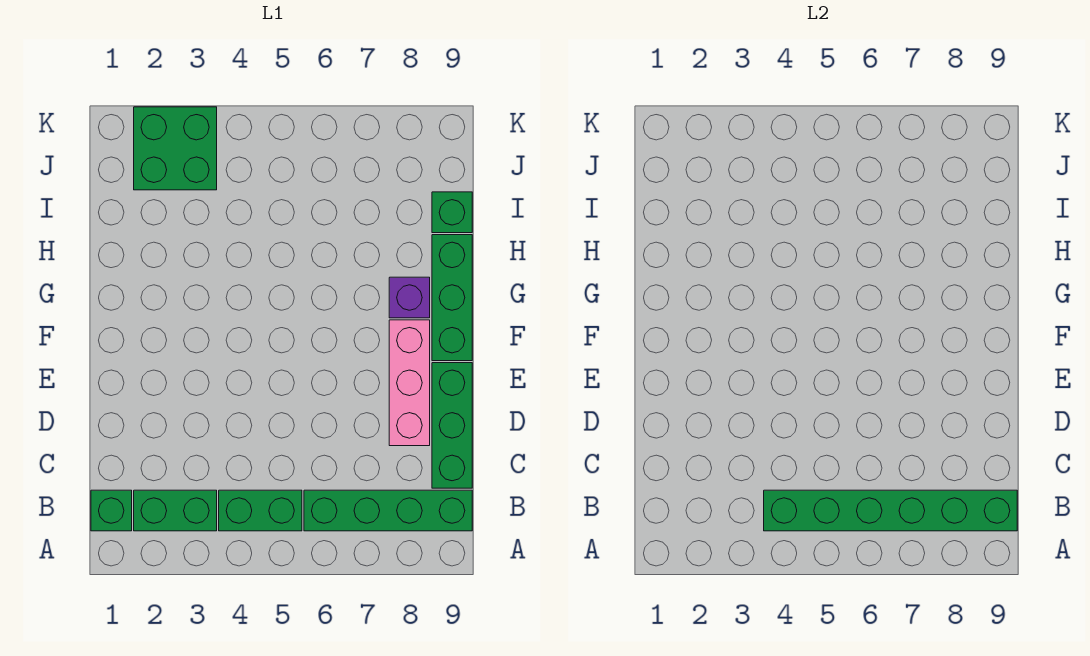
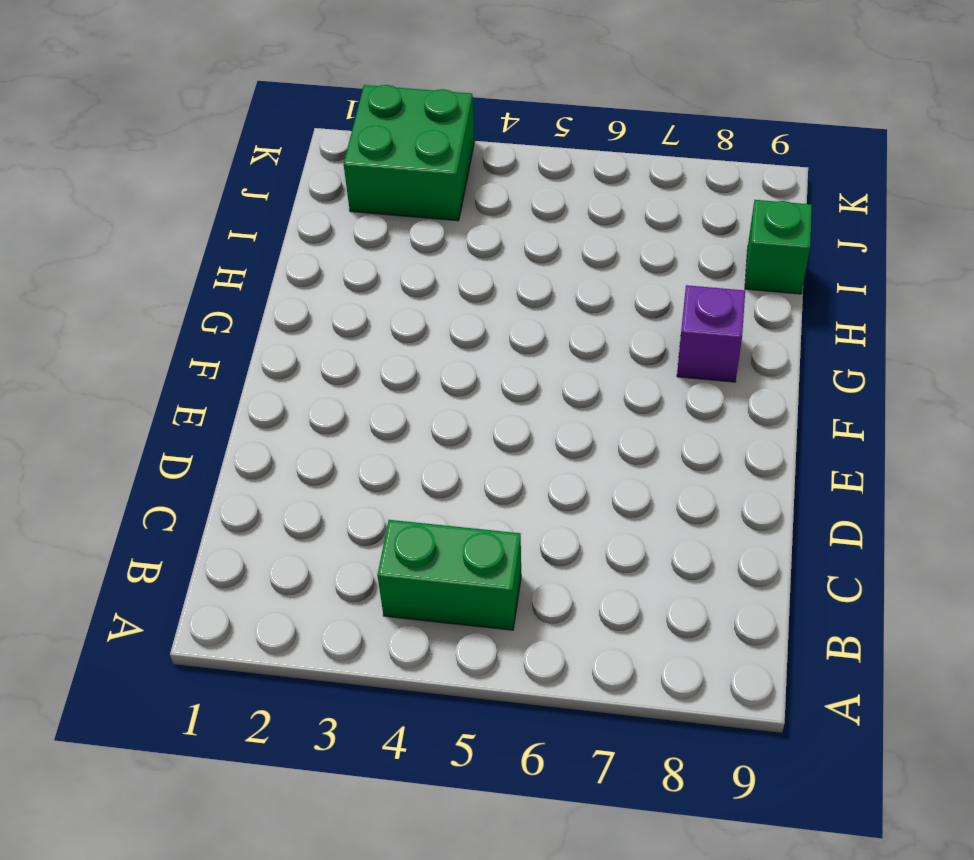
none -> green brick B1 level 1
none -> green brick B2:B3 level 1

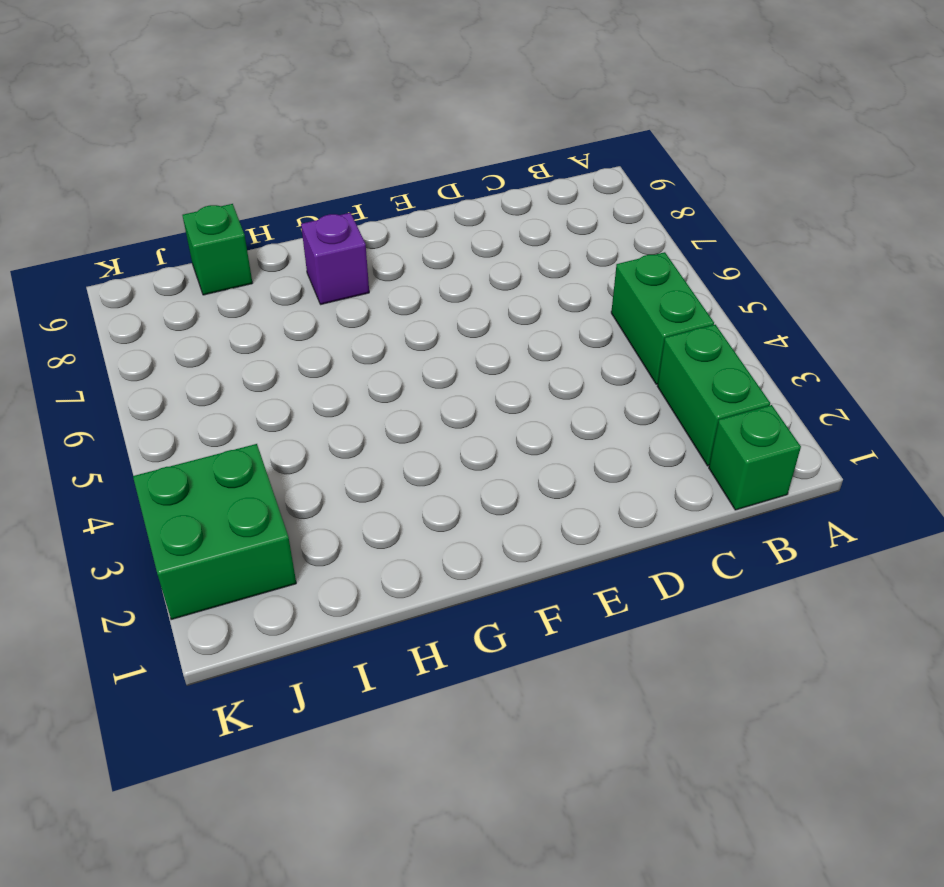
none -> green brick B6:B9 level 1
none -> green brick C9:E9 level 1

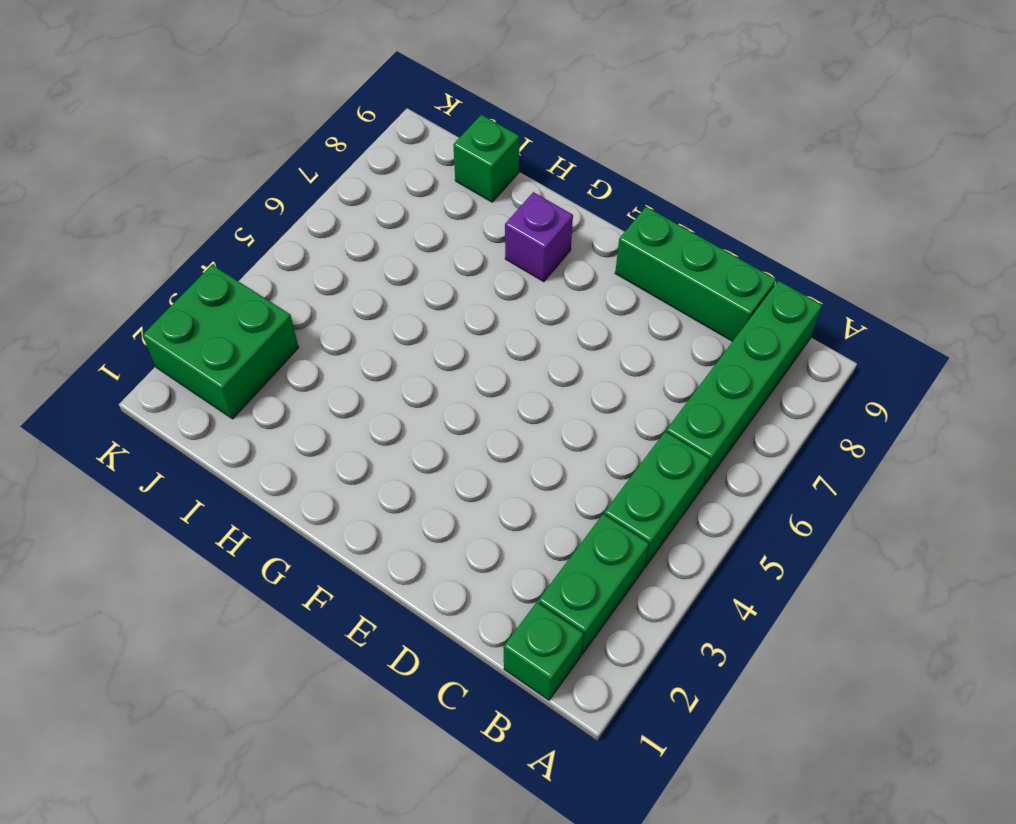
none -> pink brick D8:F8 level 1
none -> green brick F9:H9 level 1

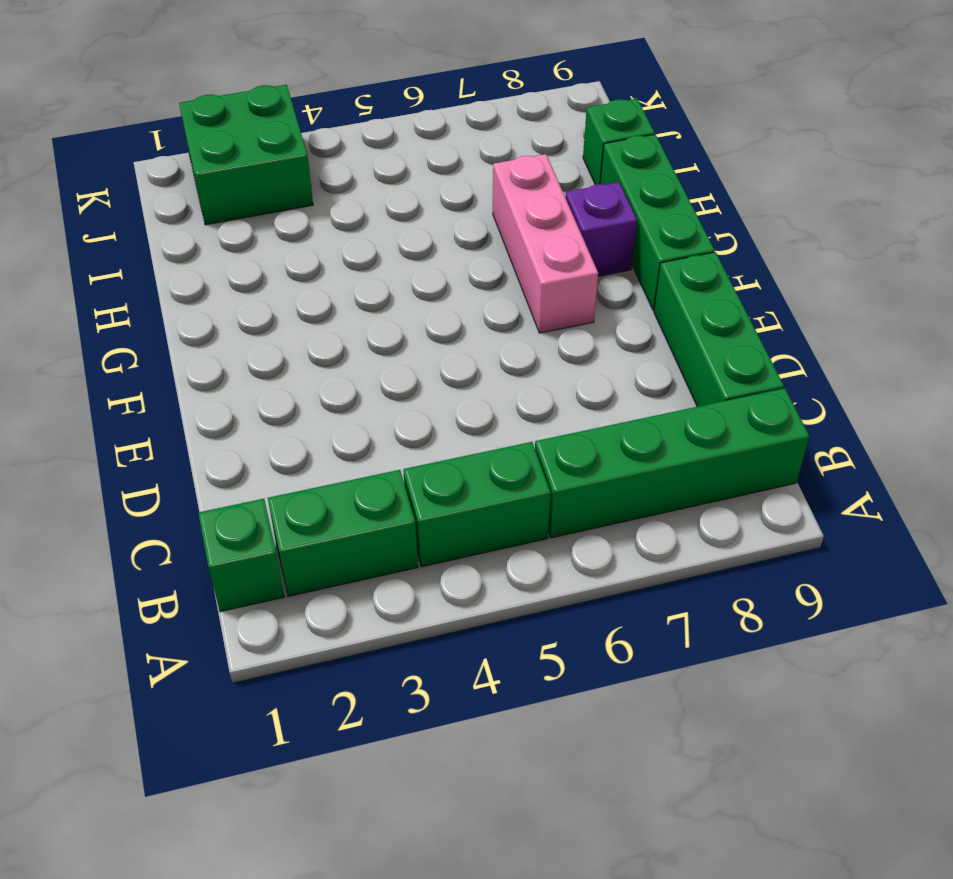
pink brick F7:H7 level 1 -> pink brick D8:F8 level 1
none -> green brick B4:B9 level 2

